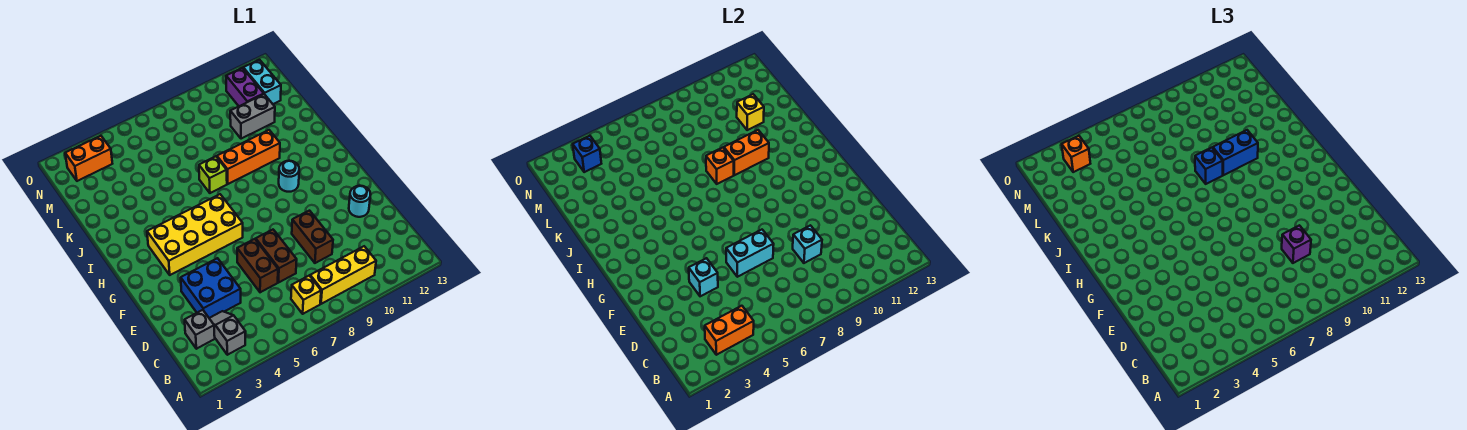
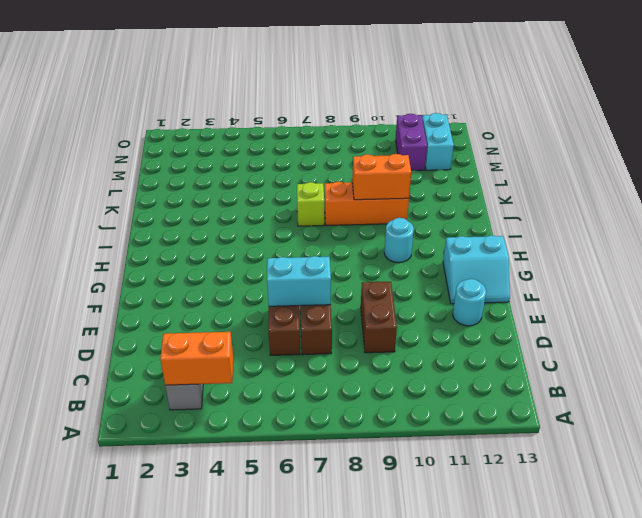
cyan slope F12:G13 level 1 top G -> none
none -> yellow brick B7 level 1
none -> yellow brick B8:B10 level 1
none -> grey brick C2 level 1

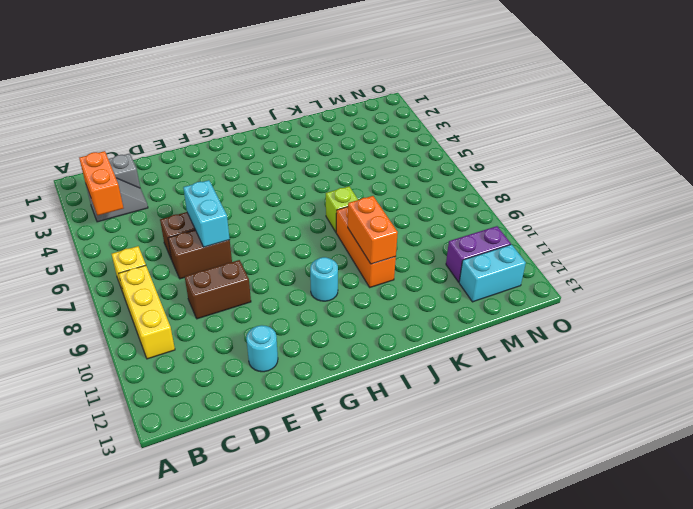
none -> blue brick D3:E4 level 1
none -> yellow brick G3:H6 level 1
none -> grey brick L10:L11 level 1

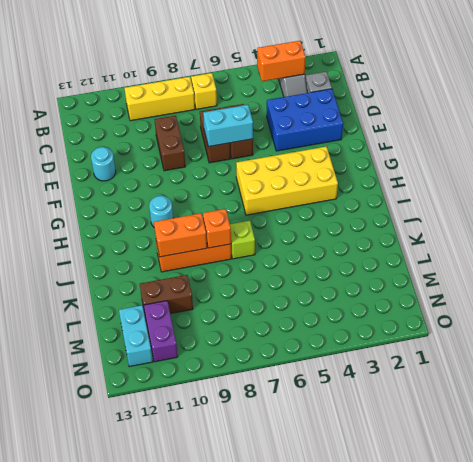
blue brick D2:E4 level 1 -> blue brick D3:E4 level 1
brown brick L10:L11 level 1 -> grey brick L10:L11 level 1
none -> orange brick N2:N3 level 1
none -> cyan brick D9 level 2
none -> cyan brick E4 level 2

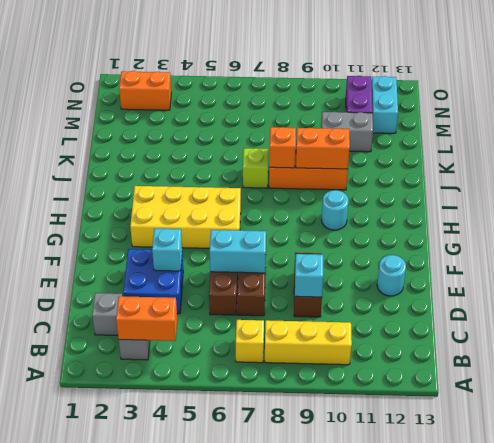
none -> yellow brick L11 level 2
none -> blue brick N3 level 2
none -> purple brick D9 level 3

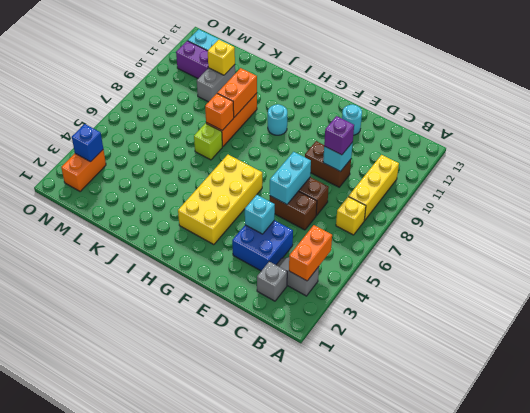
none -> blue brick J8 level 3
none -> blue brick J9:J10 level 3
none -> orange brick N3 level 3

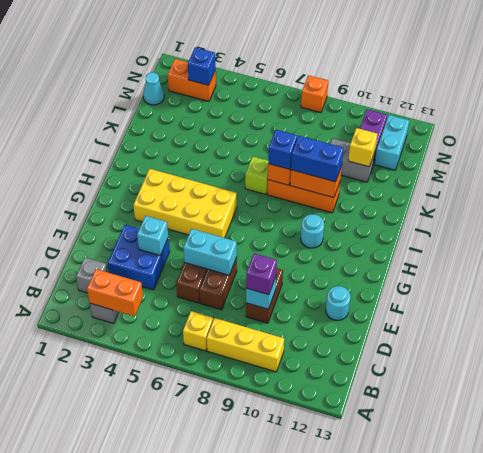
cyan cone M1 level 1 -> none
orange brick O8 level 1 -> orange brick N3 level 3

